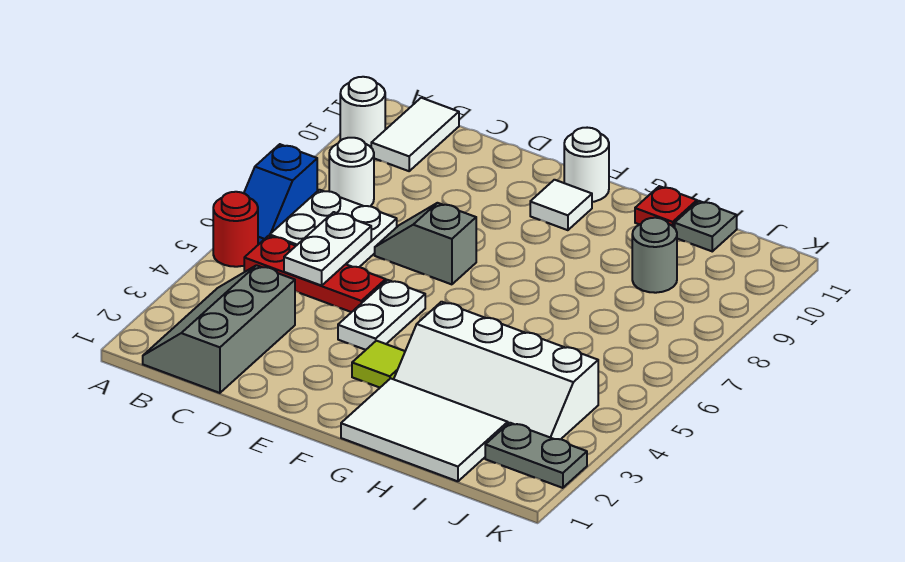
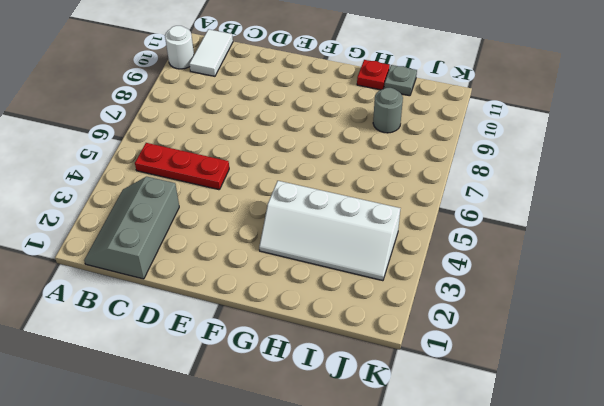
none -> red round brick A5 level 1
none -> blue slope A6:A7 level 1 top 7
none -> white plate B6:C7 level 1

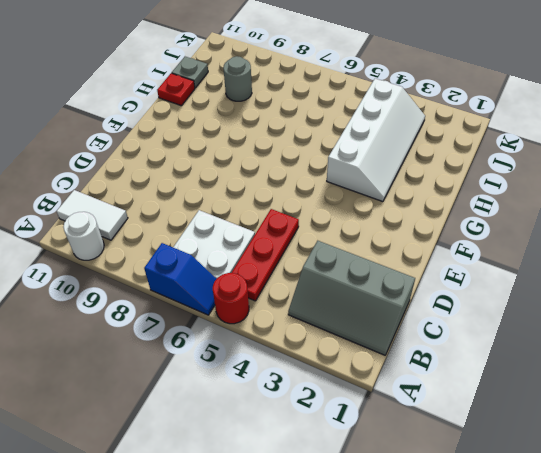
none -> white round brick B8 level 1
none -> grey slope D7:E7 level 1 top E
none -> white plate E4:E5 level 1

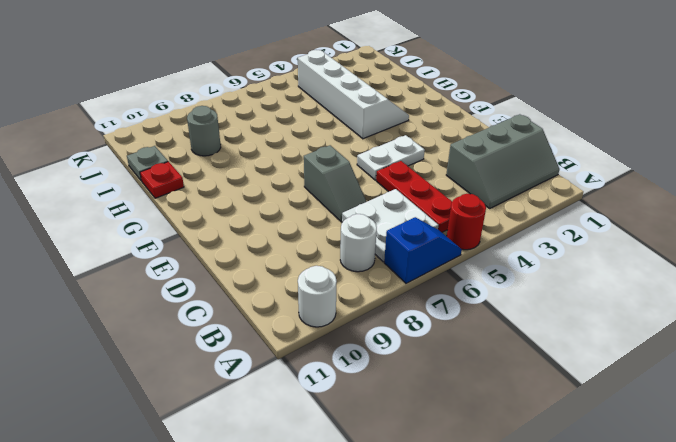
none -> white tile B10:B11 level 1
none -> lime tile F3 level 1
none -> white tile F10 level 1

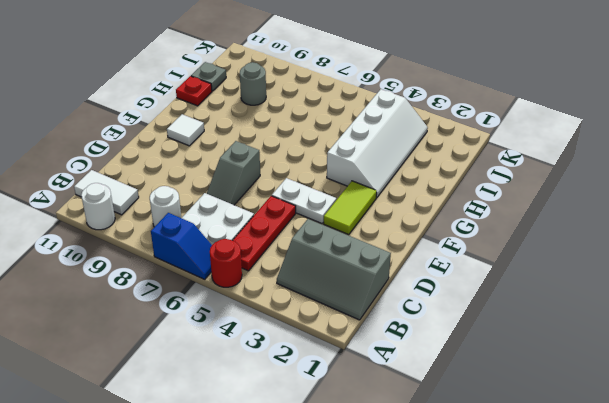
lime tile E3:F3 level 1 -> lime tile F3 level 1
none -> white round brick F11 level 1
none -> white tile G1:I2 level 1
none -> grey plate J2:K2 level 1

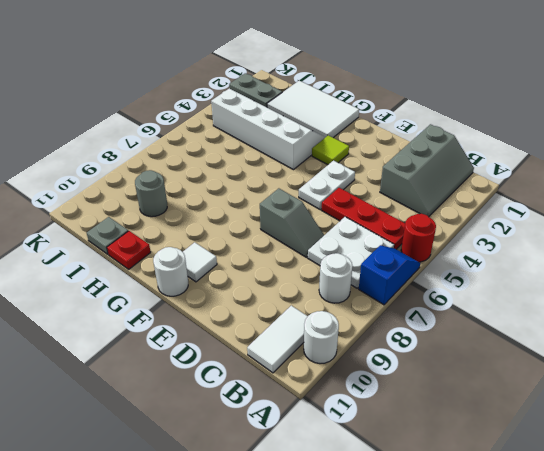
none -> white plate C5:C6 level 2

